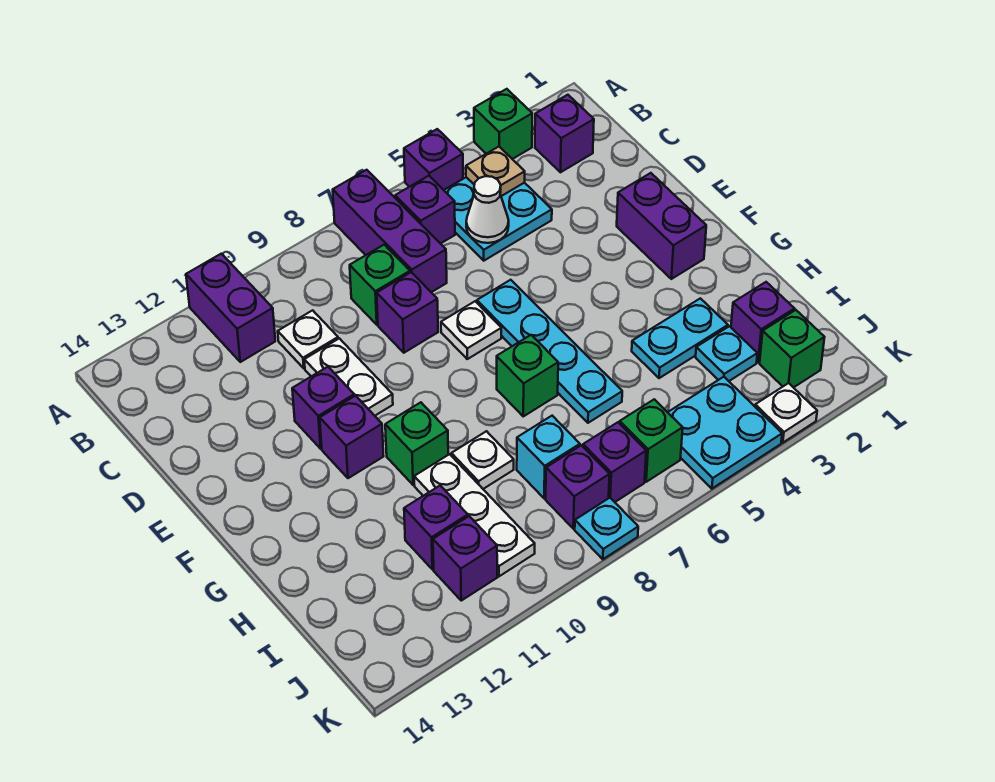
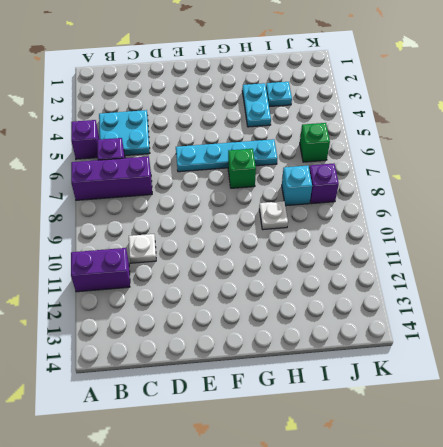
none -> green brick A3 level 1
none -> purple brick B2 level 1
none -> green brick C8 level 1
none -> purple brick D8 level 1

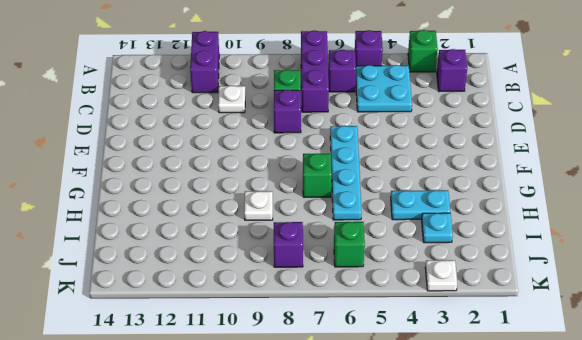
none -> white plate D10:E10 level 1
none -> purple brick E2:F2 level 1
none -> white plate E7 level 1
none -> purple brick E11 level 1

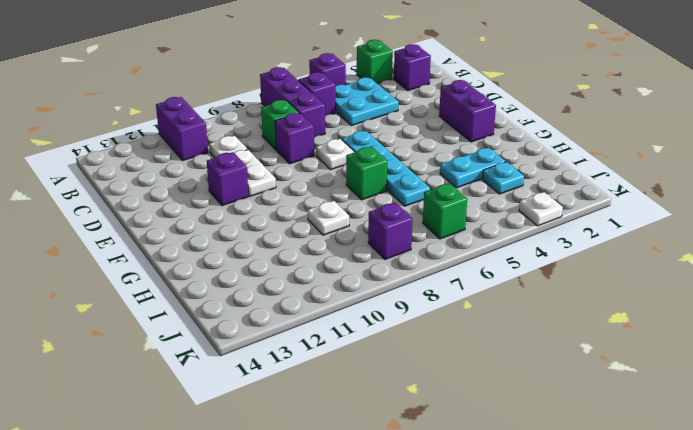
none -> purple brick F11 level 1
none -> green brick G10 level 1
none -> white plate H10:J10 level 1
none -> purple brick I2 level 1

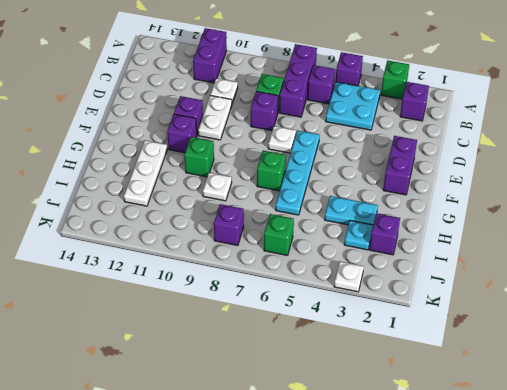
white plate G12:I12 level 1 -> white plate H10:J10 level 1
none -> cyan brick I8 level 1
none -> purple brick I11 level 1
none -> green brick J2 level 1
none -> cyan plate J4:K5 level 1

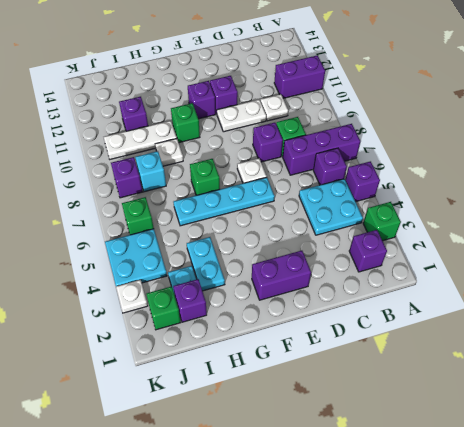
none -> purple brick J7 level 1
none -> purple brick J11 level 1
none -> cyan plate K8 level 1
none -> tan plate B4 level 2

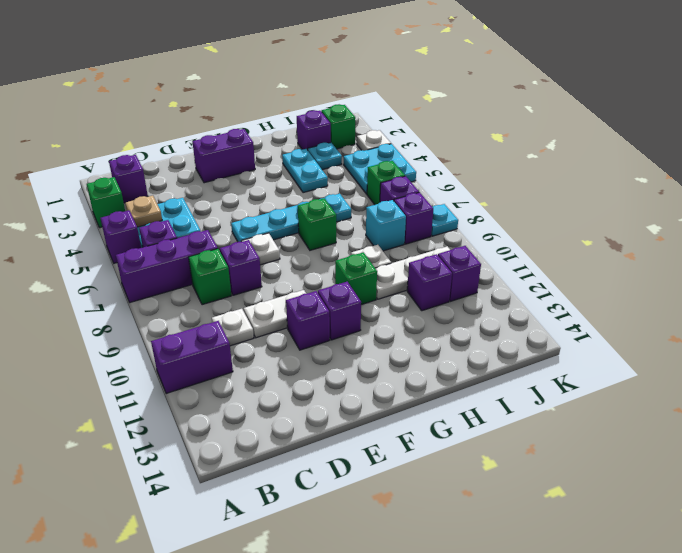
none -> white cone C5 level 2

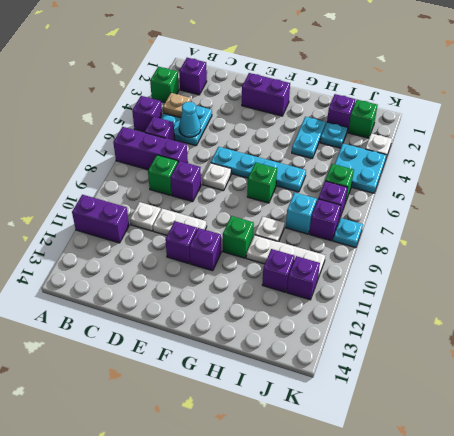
cyan cone C5 level 2 -> white cone C5 level 2

